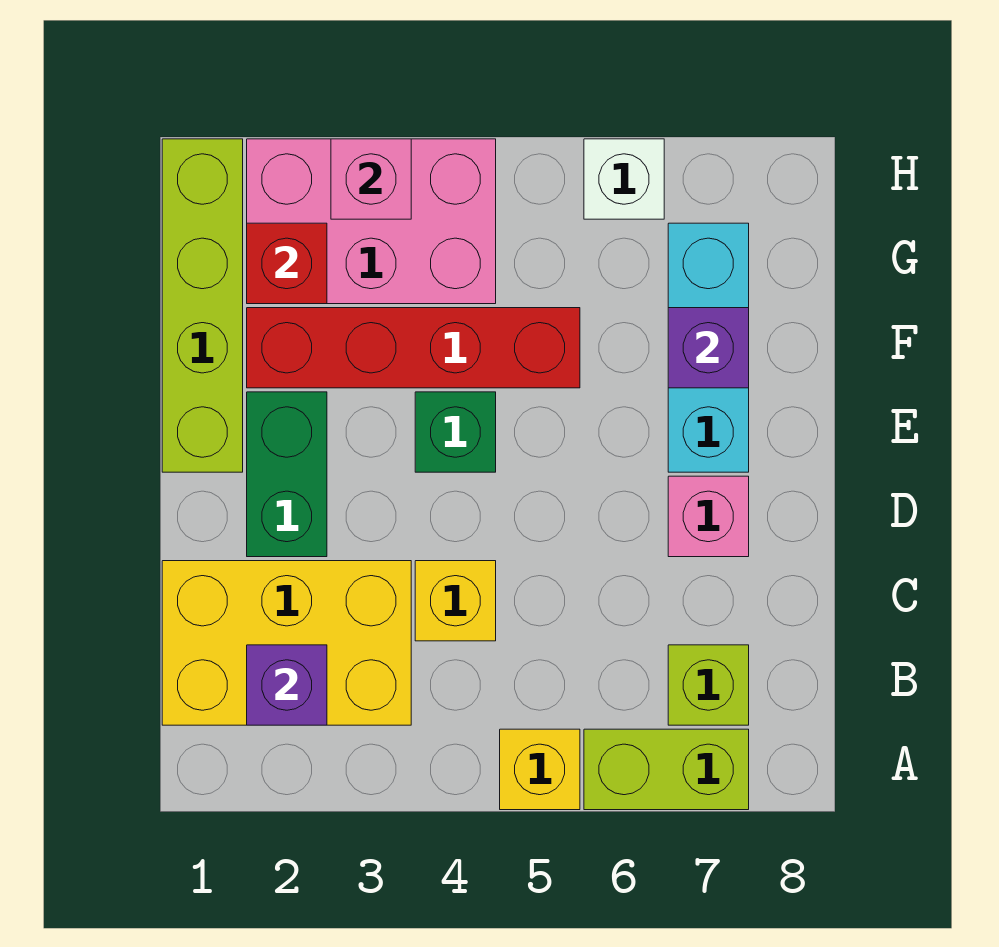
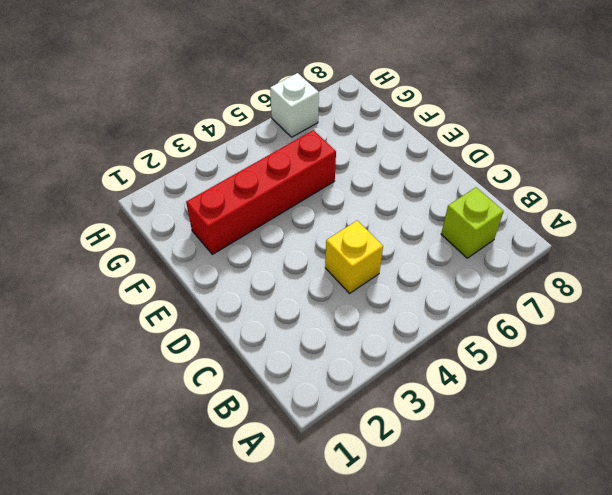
none -> yellow brick A5 level 1
none -> lime brick A6:A7 level 1
none -> yellow brick B1:C3 level 1

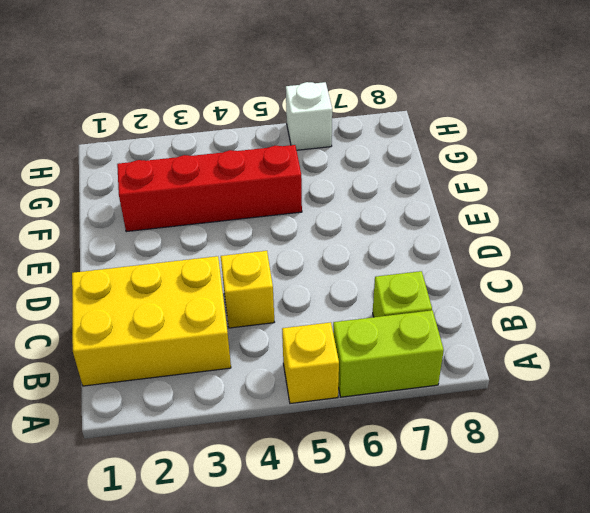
none -> green brick D2:E2 level 1
none -> pink brick D7 level 1
none -> lime brick E1:H1 level 1

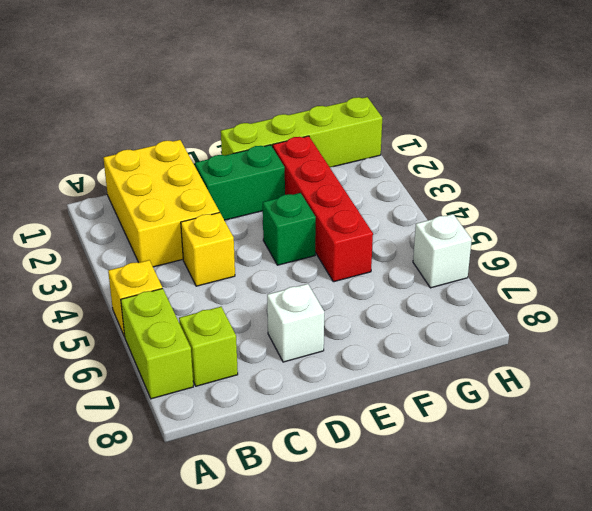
white brick D7 level 1 -> pink brick D7 level 1
none -> cyan brick E7:G7 level 1
none -> pink brick G2:H4 level 1
none -> purple brick B2 level 2

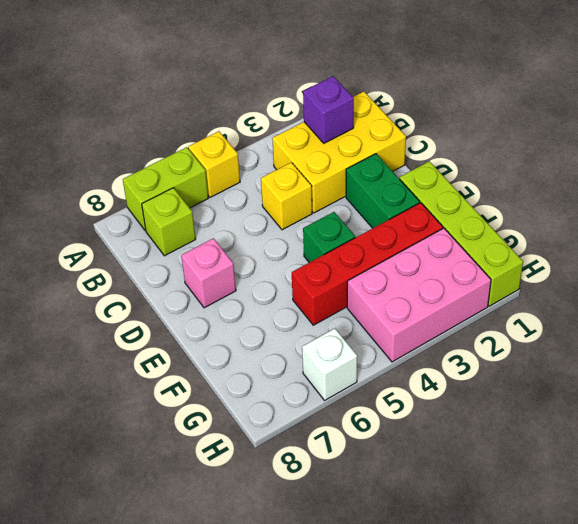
none -> cyan brick E7:G7 level 1
none -> purple brick F7 level 2
none -> red brick G2 level 2

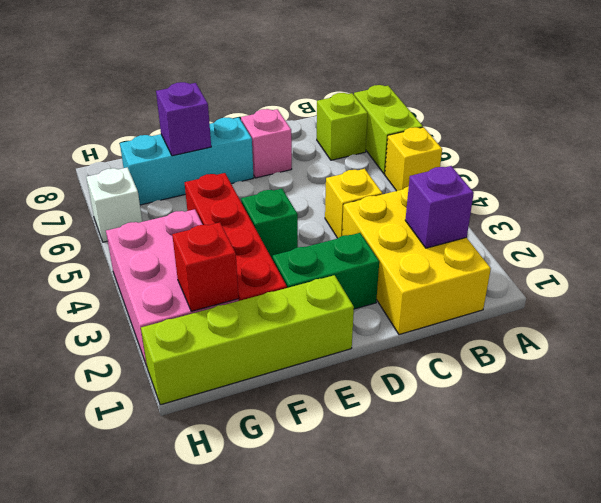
none -> pink brick H3 level 2

